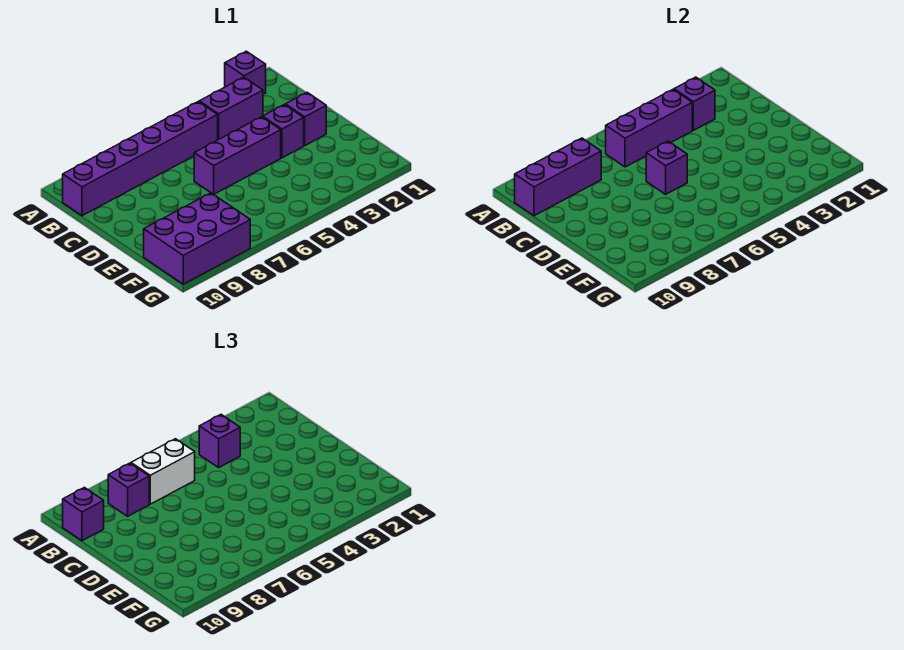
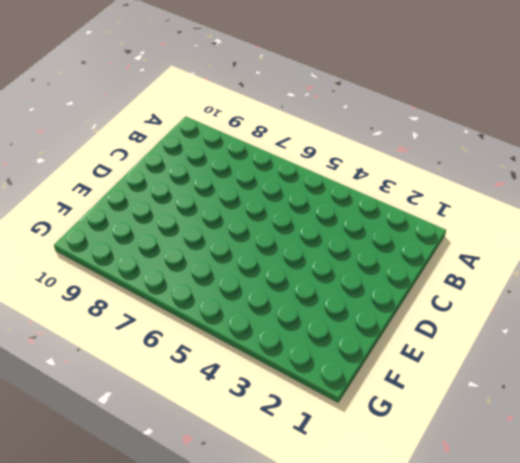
none -> purple brick A2 level 1
none -> purple brick B3:B4 level 1
none -> purple brick B5:B10 level 1

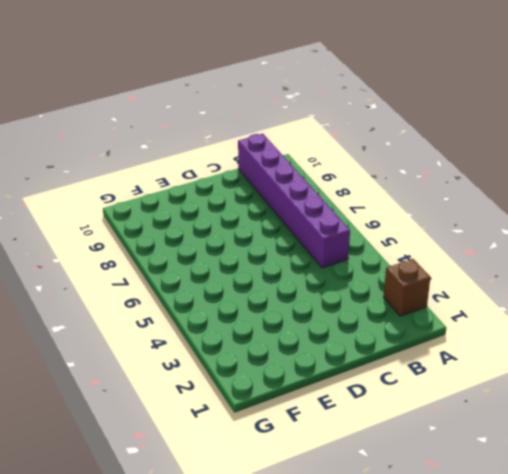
brown brick A2 level 1 -> purple brick A2 level 1
none -> purple brick B3:B4 level 1
none -> purple brick D2 level 1
none -> purple brick D3 level 1

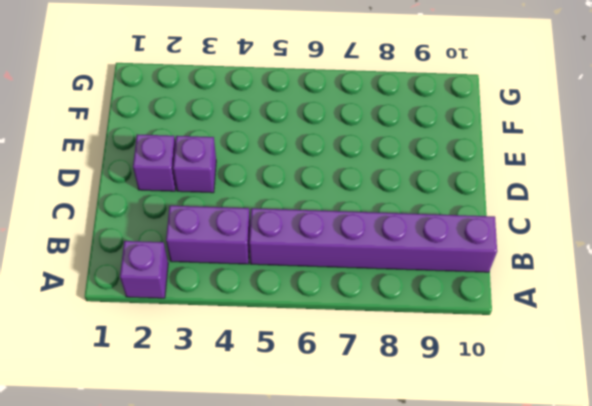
none -> purple brick D4:D6 level 1
none -> purple brick F8:G10 level 1
none -> purple brick B3 level 2

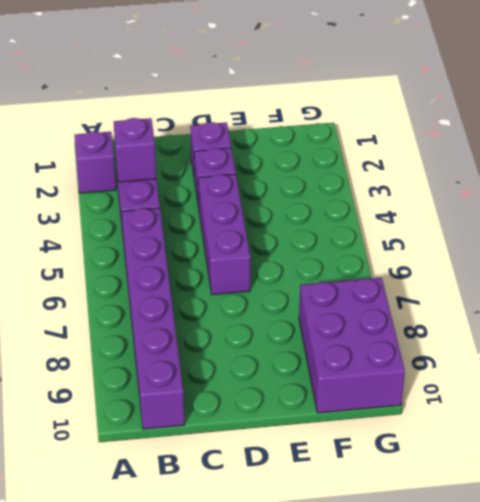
none -> purple brick B4:B6 level 2
none -> purple brick B8:B10 level 2
none -> purple brick D6 level 2

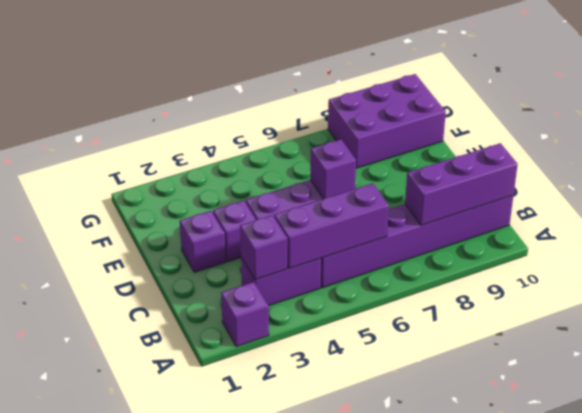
none -> purple brick B4 level 3
none -> white brick B6:B7 level 3
none -> purple brick B8 level 3

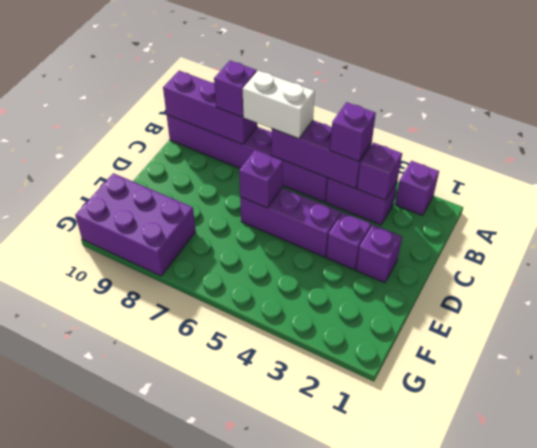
none -> purple brick B10 level 3

